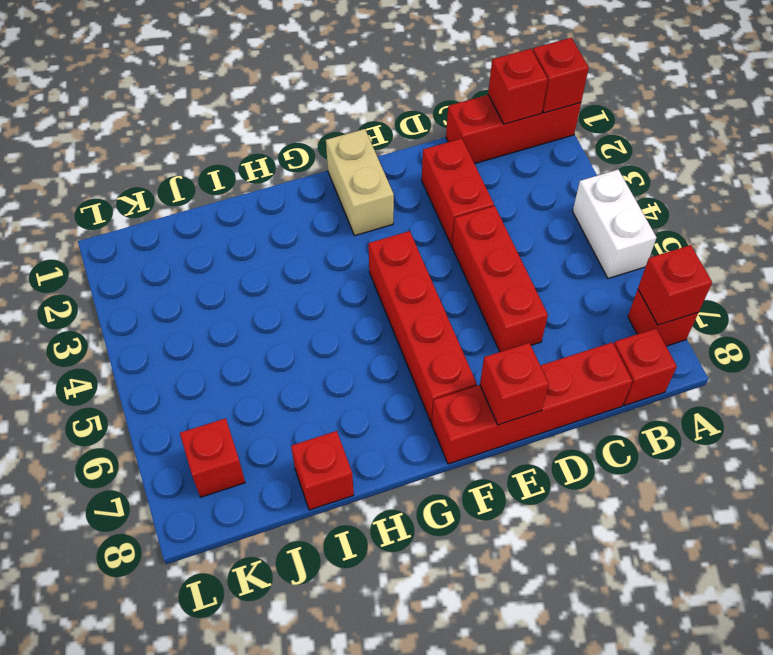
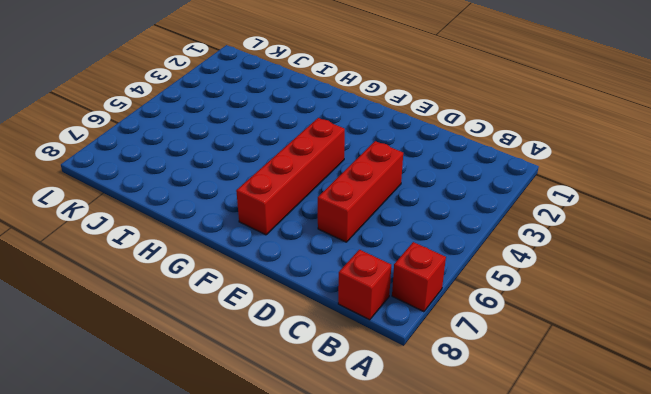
none -> red brick A1:C1 level 1
none -> white brick A4:A5 level 1
none -> red brick C8:F8 level 1

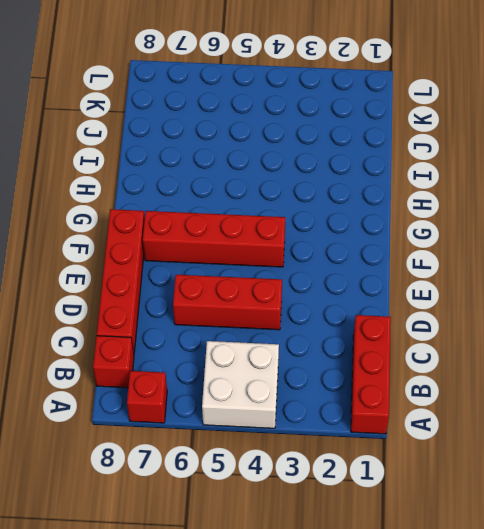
white brick A4:B5 level 1 -> white brick A4:A5 level 1
none -> red brick D2:D3 level 1
none -> tan brick F1:F2 level 1
none -> red brick I8 level 1

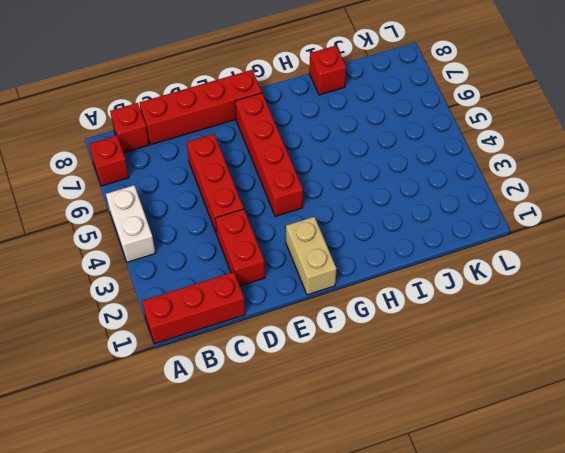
none -> red brick K7 level 1
none -> red brick A1 level 2
none -> red brick A7 level 2

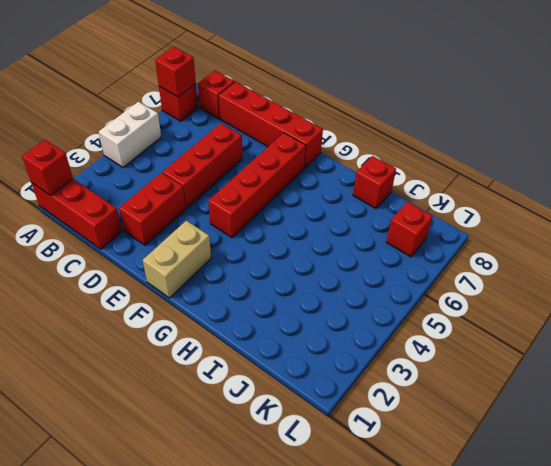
none -> red brick B1 level 2
none -> red brick E8 level 2

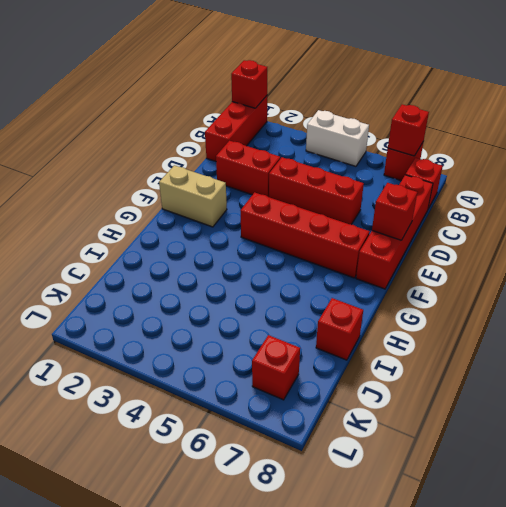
none -> red brick B1 level 2

